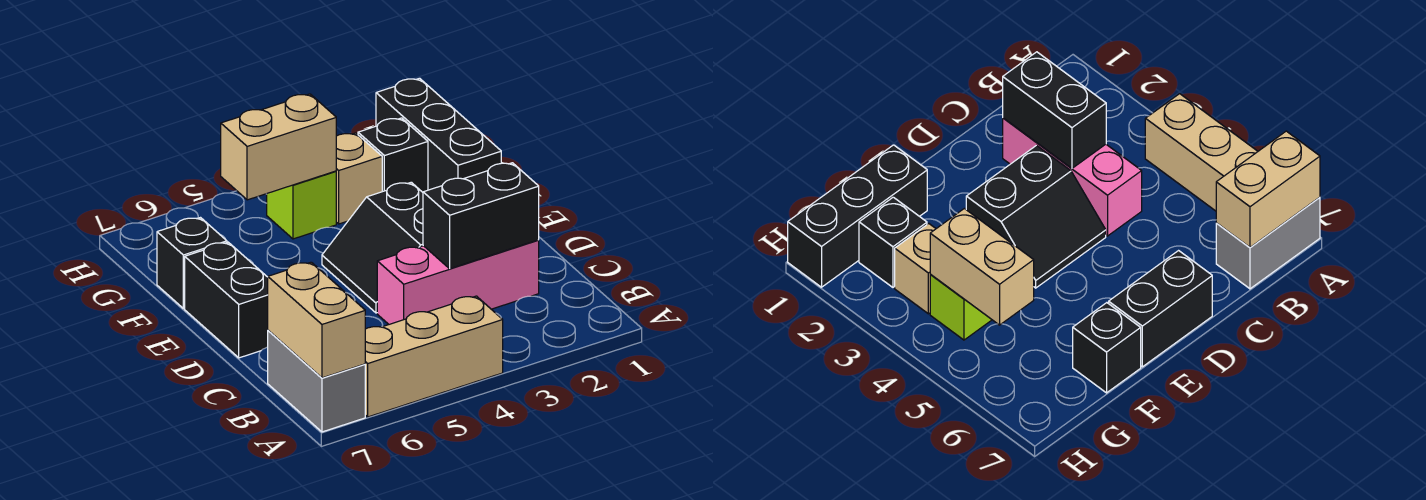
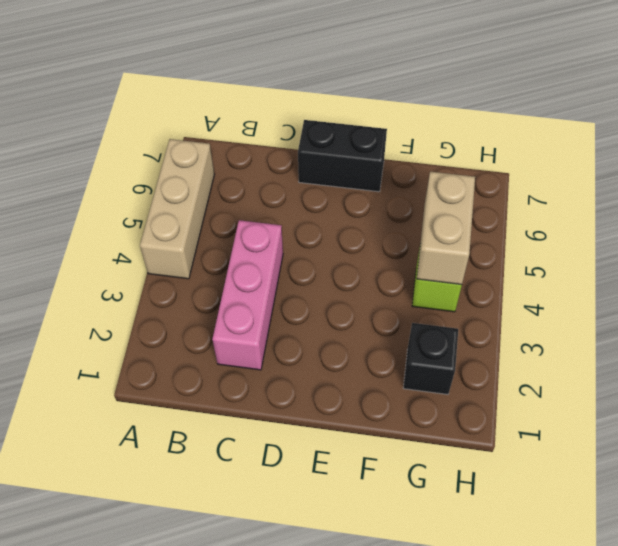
none -> grey brick A7:B7 level 1
none -> black slope D3:E4 level 1 top 3
none -> black brick F1:H1 level 1

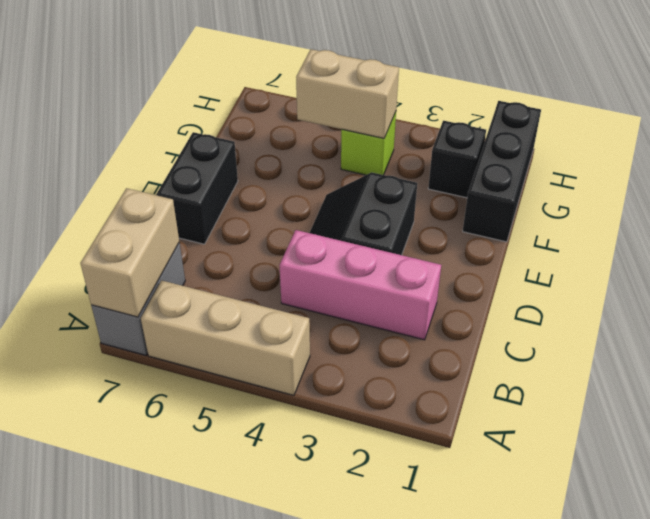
none -> black brick F7 level 1
none -> tan brick G3 level 1
none -> black brick C2:C3 level 2

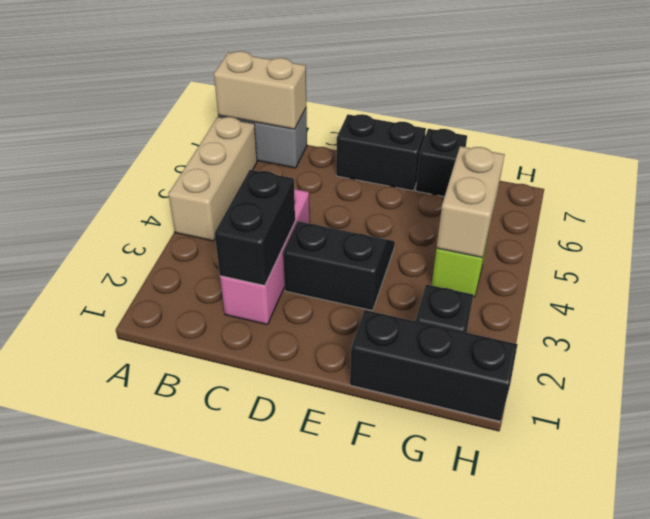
none -> tan brick G3 level 1

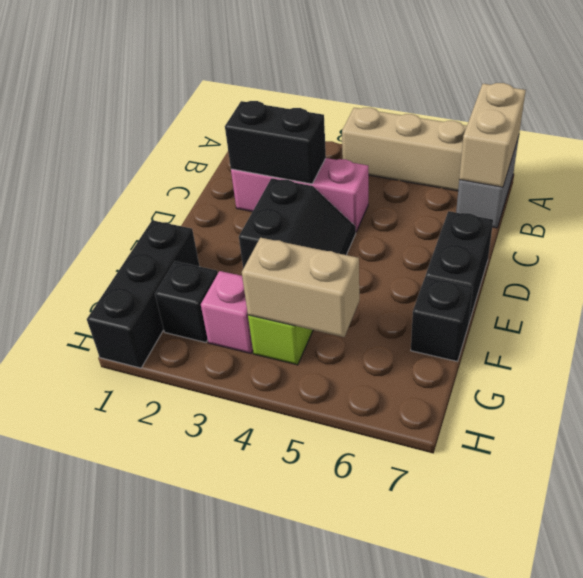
pink brick G3 level 1 -> tan brick G3 level 1

